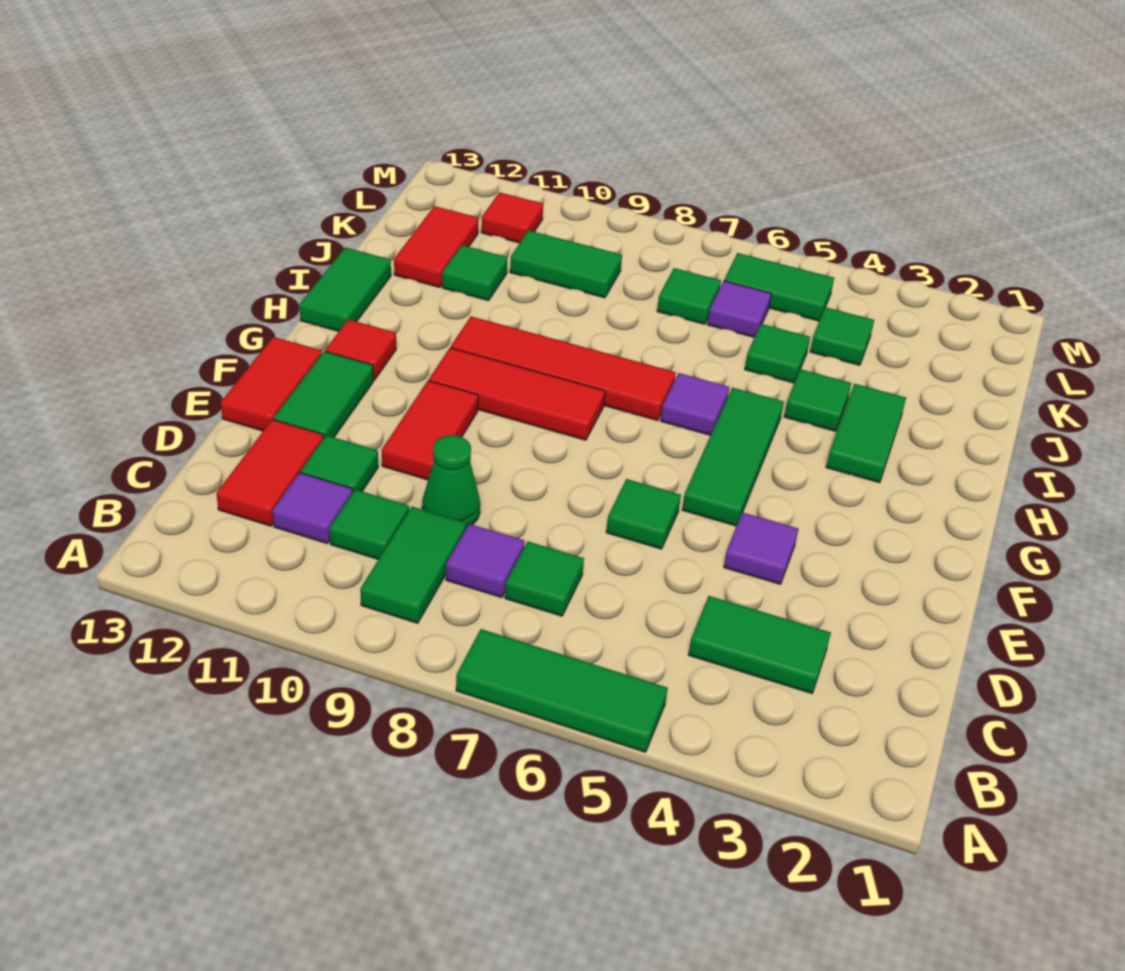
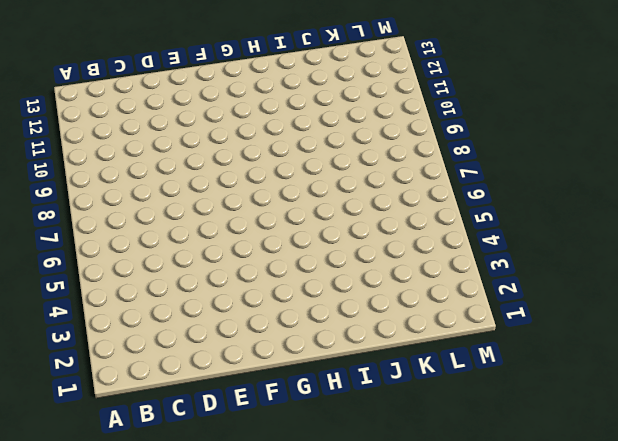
none -> green tile A5:A7 level 1
none -> green tile B9:C9 level 1
none -> green tile C3:C4 level 1
none -> green tile C7 level 1

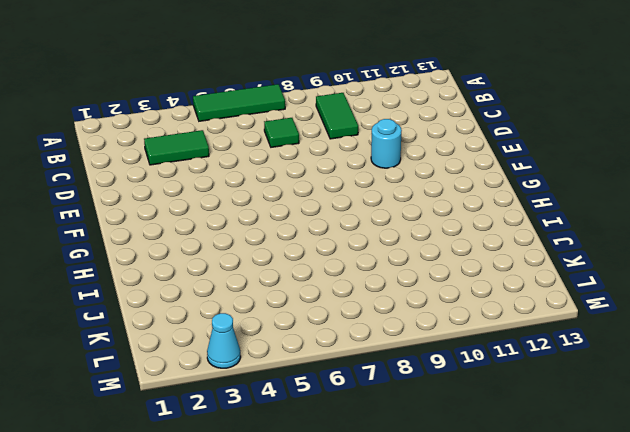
cyan round brick E10 level 1 -> red tile E10:F10 level 1
cyan cone M3 level 1 -> none
none -> purple tile C8 level 1
none -> green tile C10 level 1
none -> purple tile C11 level 1
none -> red tile C12:D12 level 1

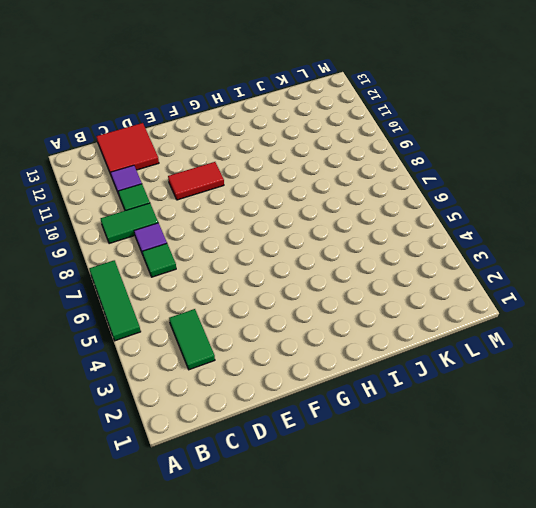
red tile C12:D13 level 1 -> red tile C12:D12 level 1
none -> green cone D9 level 1
none -> green tile D11 level 1
none -> purple tile E4 level 1
none -> green tile E6 level 1

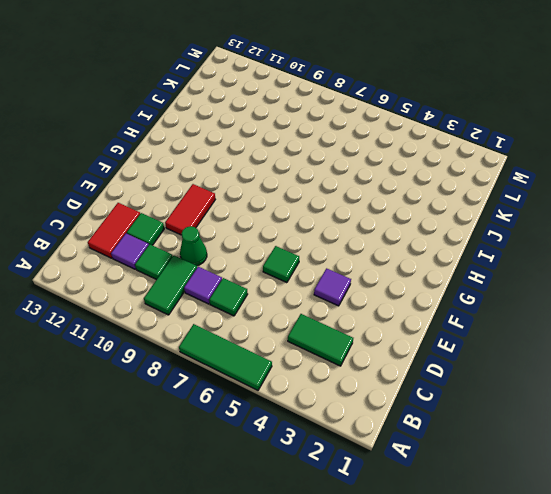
none -> green tile E12:F12 level 1
none -> red tile E13:F13 level 1
none -> green tile F5:H5 level 1
none -> red tile G8:G10 level 1

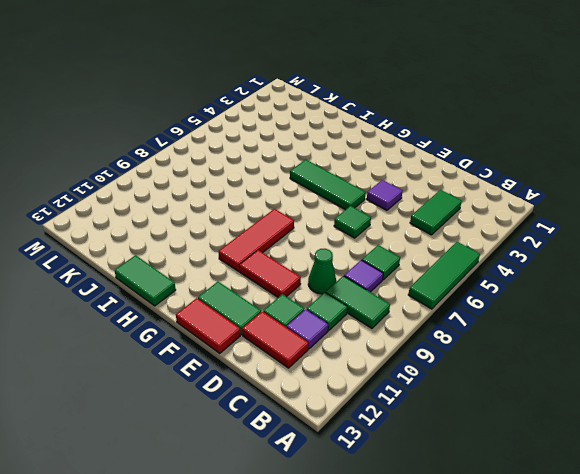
none -> red tile G12 level 1
none -> green tile H3:I3 level 1
none -> purple tile H6 level 1
none -> red tile H7:H10 level 1

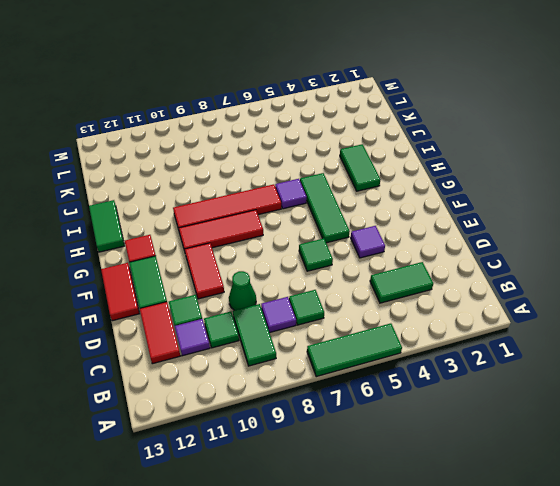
none -> green tile I4 level 1
none -> green tile J5 level 1
none -> green tile J11 level 1
none -> red tile J12:K12 level 1

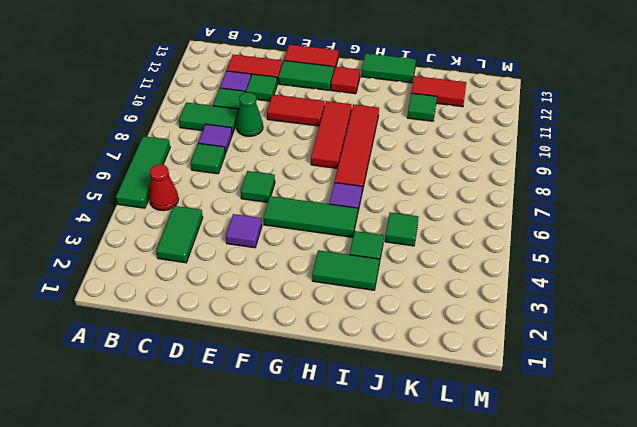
red cone B5 level 1 -> none
none -> green tile K4 level 1
none -> purple tile K6 level 1
none -> green tile K7 level 1
none -> green tile K9:K10 level 1

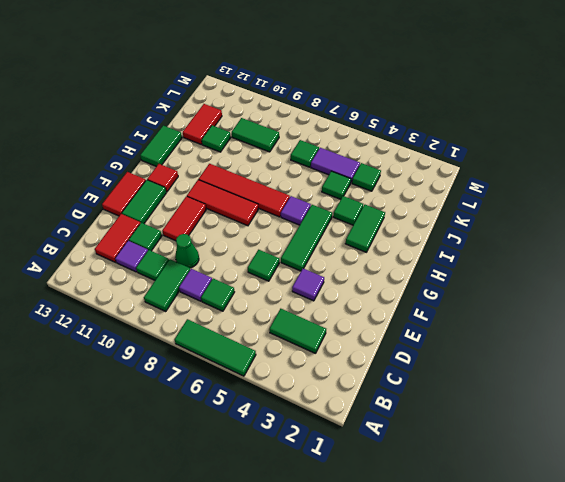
purple tile K5:K6 level 1 -> purple tile K6 level 1
none -> green tile L5:L6 level 1
none -> red tile L11 level 1

